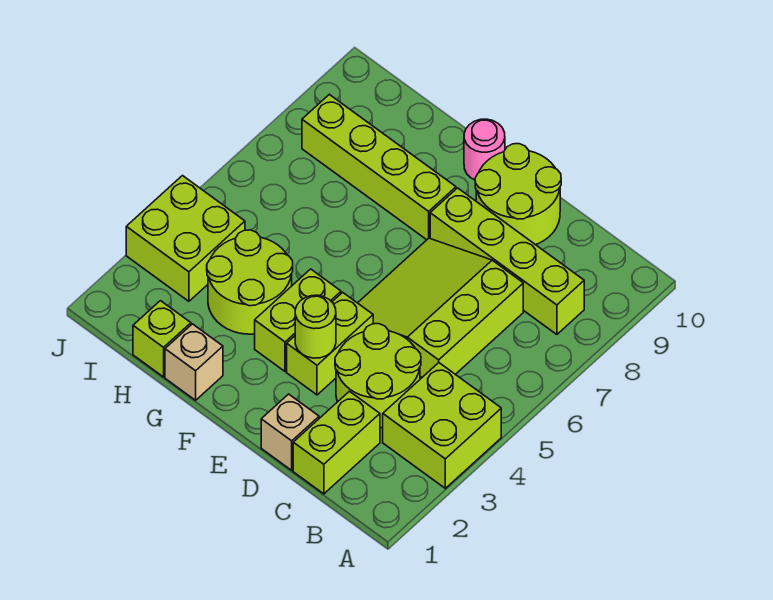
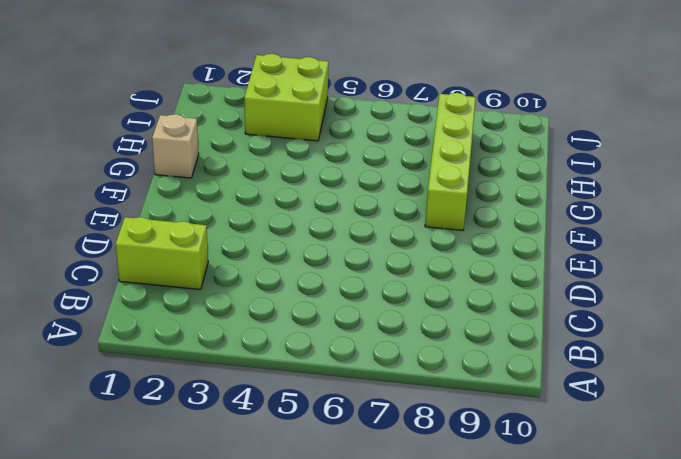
none -> lime brick A3:B4 level 1
none -> lime brick B8:E8 level 1
none -> lime round brick C3:D4 level 1

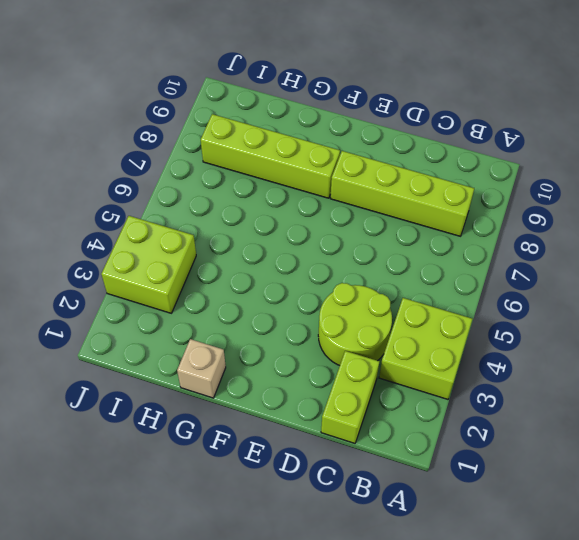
none -> lime slope C5:E7 level 1 top C
none -> tan brick D1 level 1
none -> lime round brick D9:E10 level 1

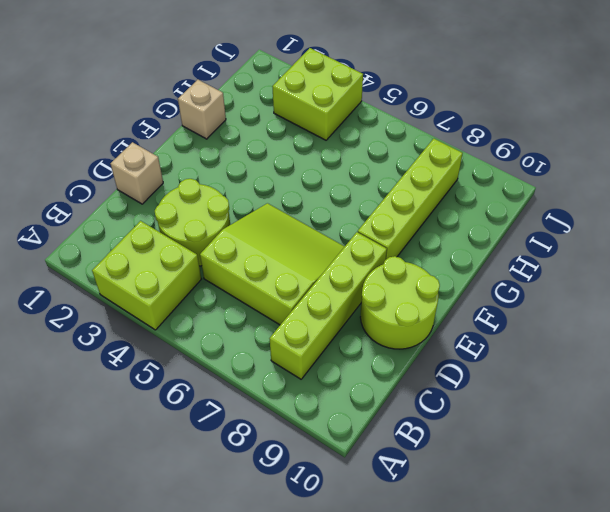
none -> lime brick C1:C2 level 1
none -> lime brick E3:E4 level 1
none -> lime brick F3:F4 level 1

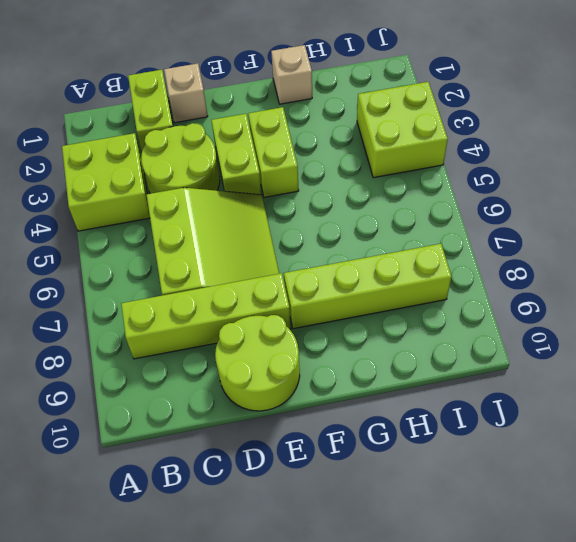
none -> pink round brick F10 level 1
none -> lime round brick G3:H4 level 1
none -> lime brick H1 level 1

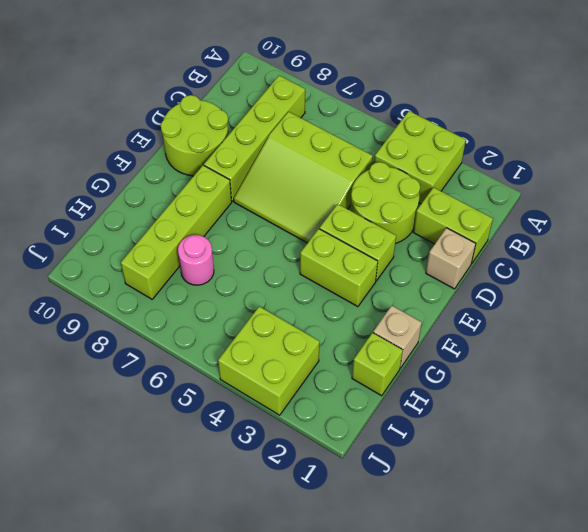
pink round brick H7 level 1 -> pink round brick F10 level 1
none -> lime round brick G3:H4 level 1
none -> lime round brick E3 level 2

